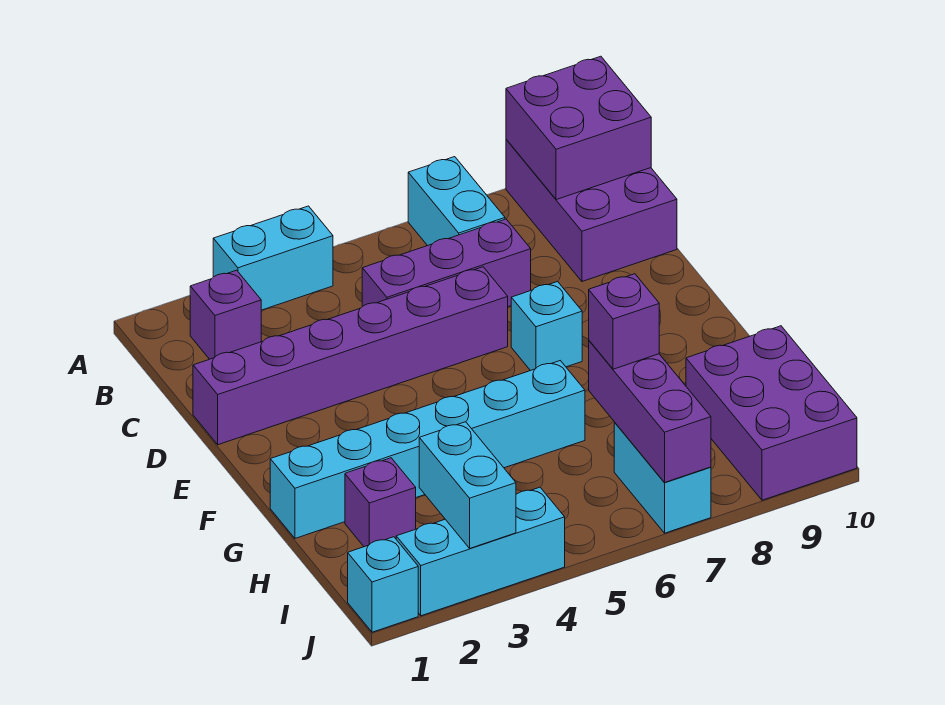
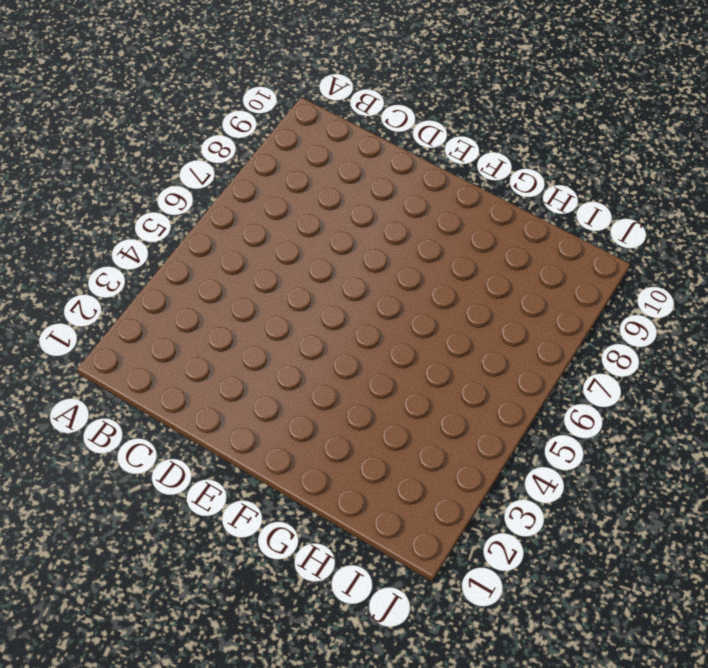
none -> cyan brick A3:A4 level 1
none -> cyan brick A7:B7 level 1
none -> purple brick A9:C10 level 1

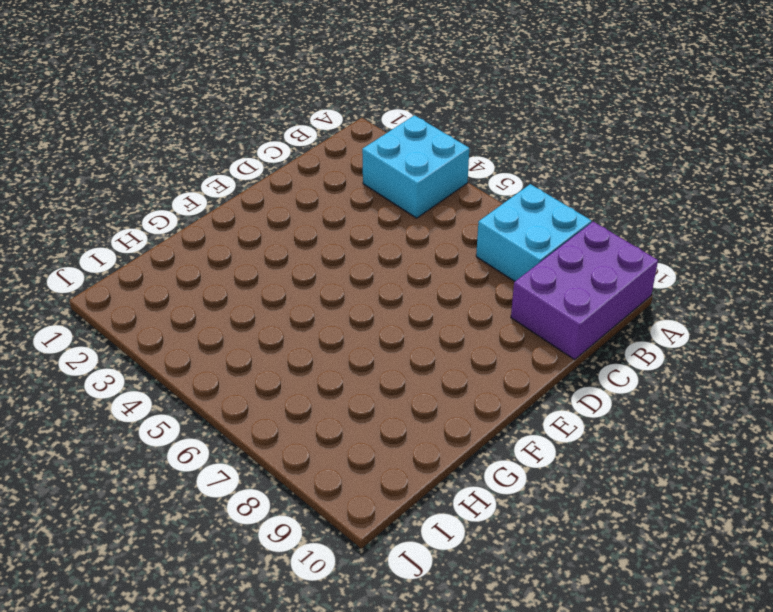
cyan brick A3:B4 level 1 -> cyan brick A3:A4 level 1
cyan brick A7:B8 level 1 -> cyan brick A7:B7 level 1
none -> purple brick B2 level 1
none -> purple brick C5:C7 level 1
none -> purple brick D1:D6 level 1

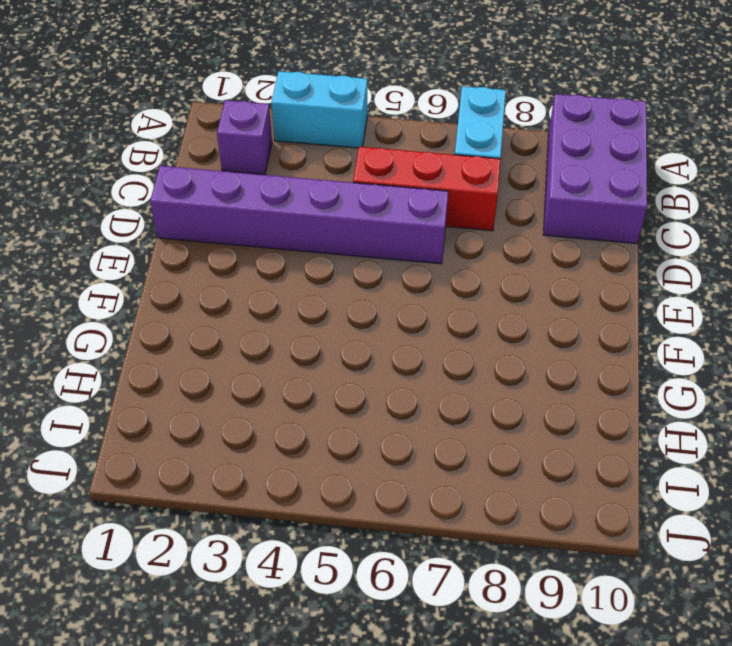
red brick C5:C7 level 1 -> purple brick C5:C7 level 1
none -> cyan brick E7 level 1
none -> cyan brick G1:G6 level 1
none -> purple brick H2 level 1

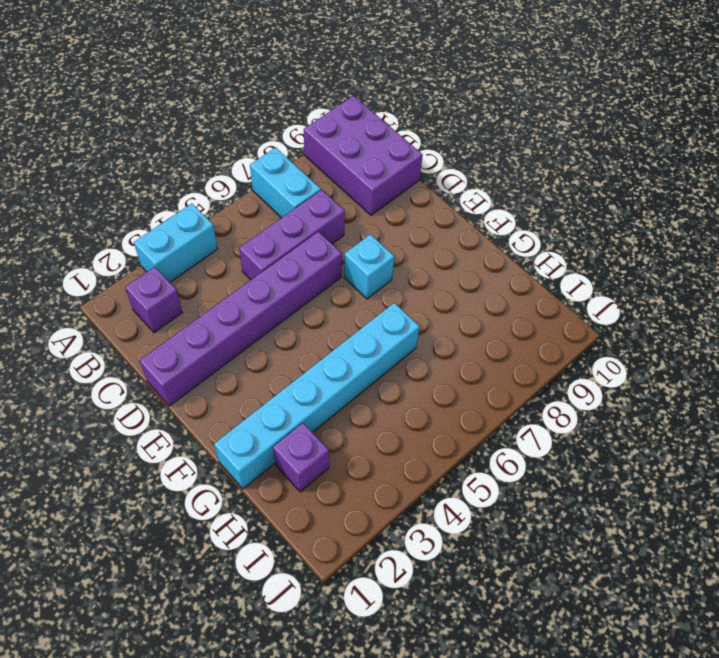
none -> purple brick H9:J10 level 1
none -> cyan brick I7:J7 level 1
none -> cyan brick J1 level 1

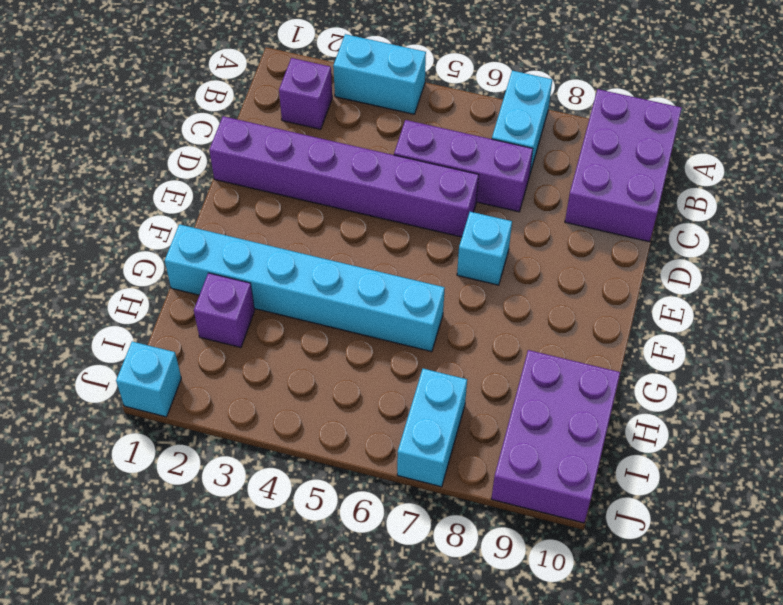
none -> cyan brick J2:J4 level 1
none -> purple brick A9:B10 level 2
none -> purple brick H7:J7 level 2

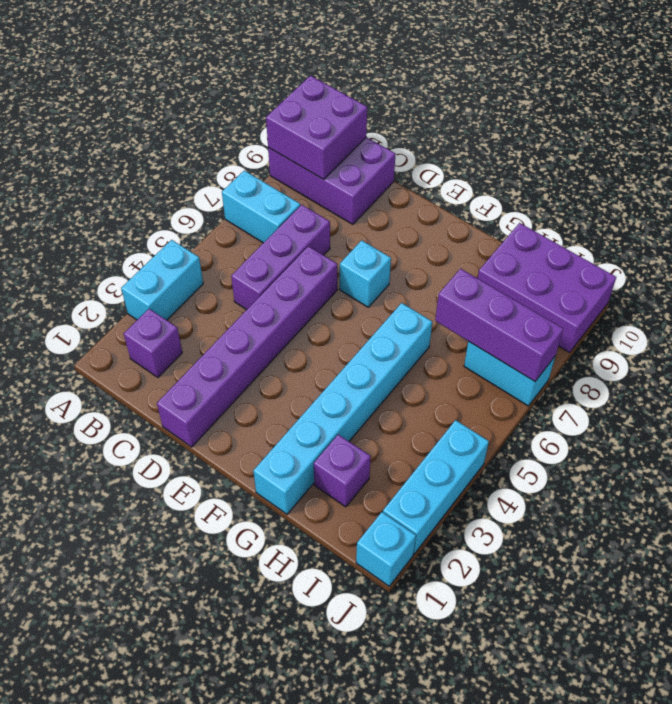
none -> cyan brick I3:J3 level 2
none -> purple brick H7 level 3

